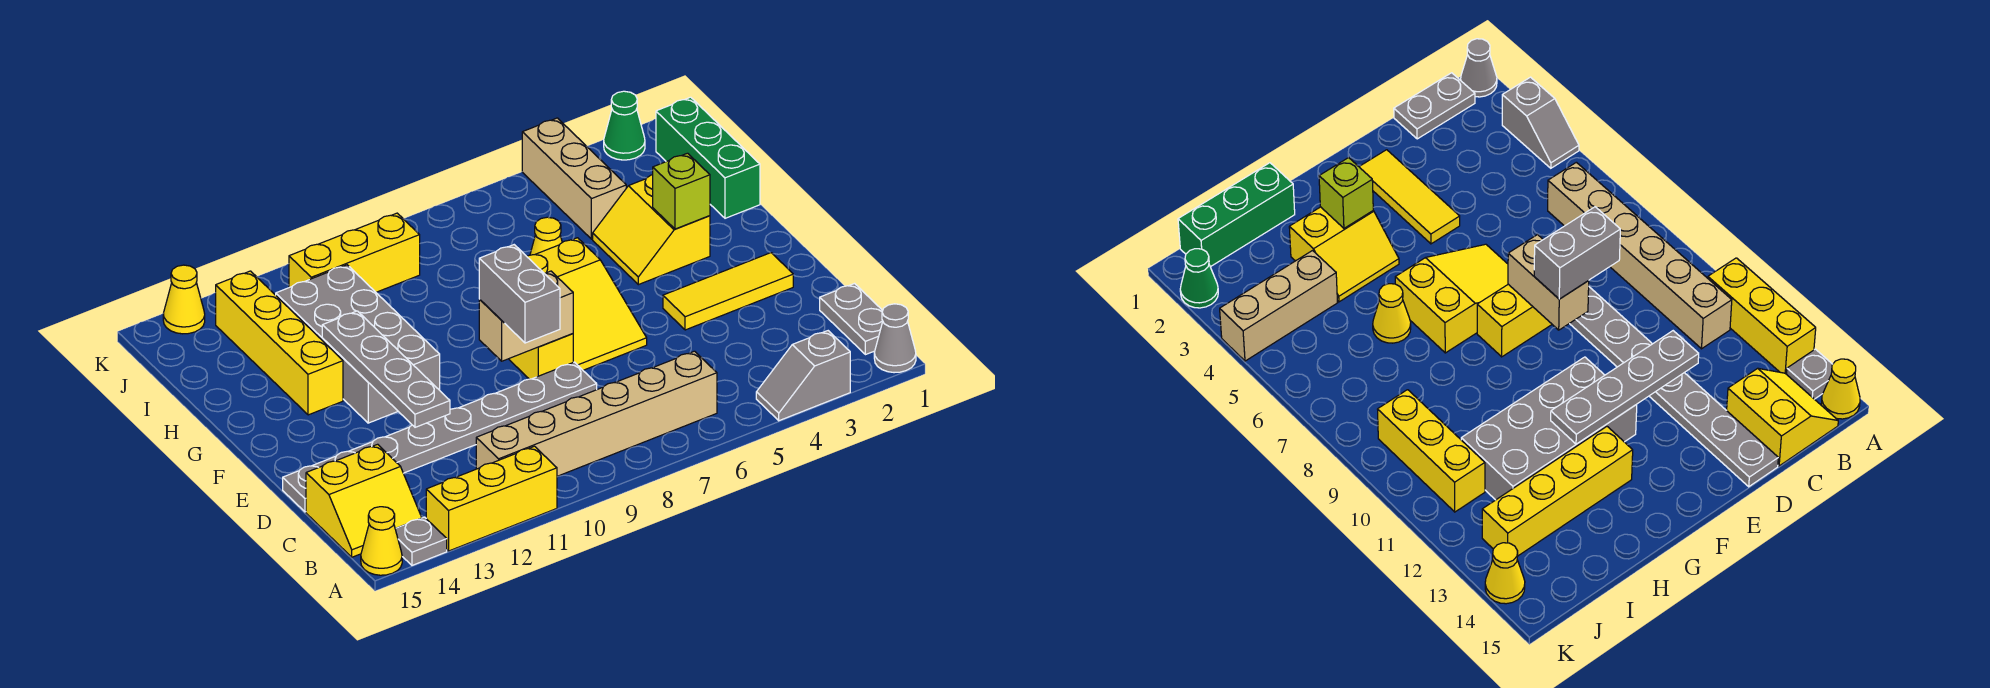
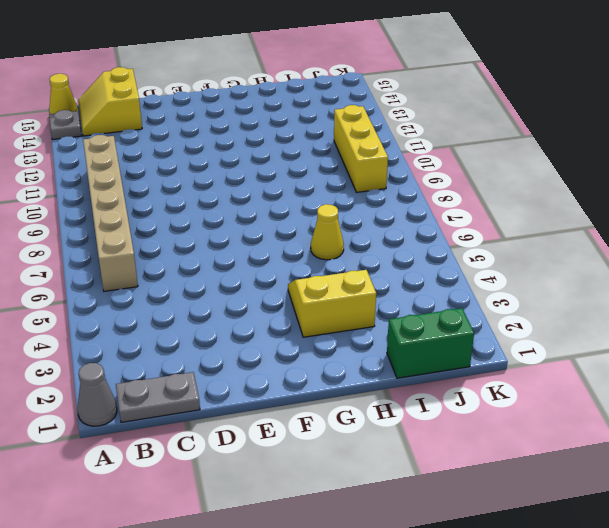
green brick I1:J1 level 1 -> green brick H1:J1 level 1
none -> grey slope A3:A4 level 1 top 3
none -> yellow brick A11:A13 level 1
none -> grey plate D8:D15 level 1

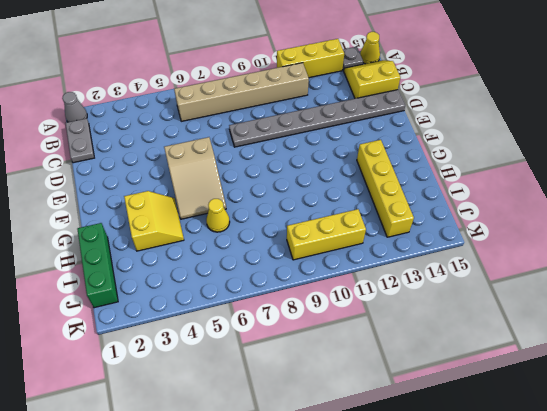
tan slope E5:G6 level 1 top E -> yellow slope E6:G7 level 1 top G
none -> grey slope A3:A4 level 1 top 3
none -> yellow tile E2:E4 level 1
none -> yellow brick E8:F8 level 1

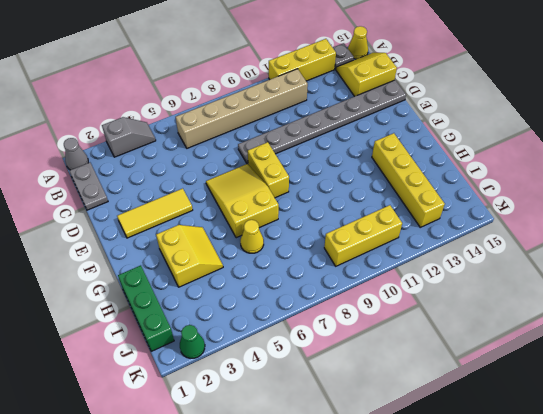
none -> grey brick F11:I12 level 1
none -> tan brick I4:K4 level 1
none -> yellow cone K14 level 1

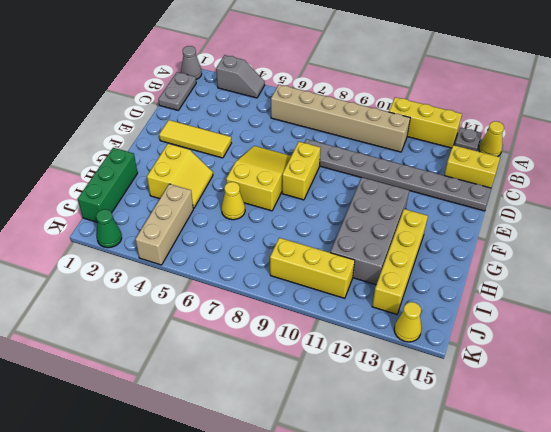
none -> grey plate D12:G12 level 2
none -> tan brick E8:E9 level 2
none -> lime brick G3 level 2

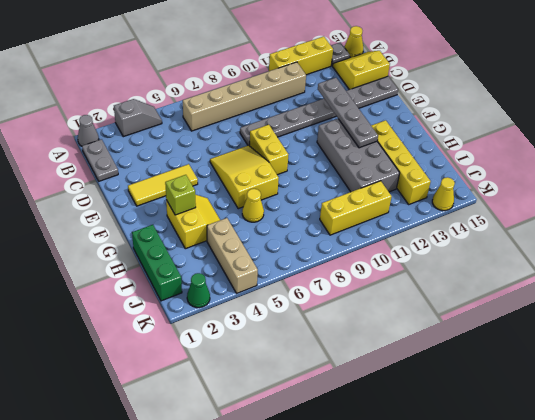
none -> tan brick E8:E9 level 2
none -> grey brick D9:E9 level 3

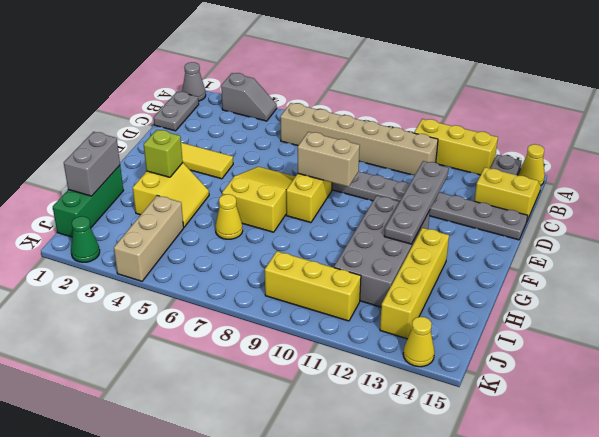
grey brick H1:I1 level 2 -> grey brick D9:E9 level 3

